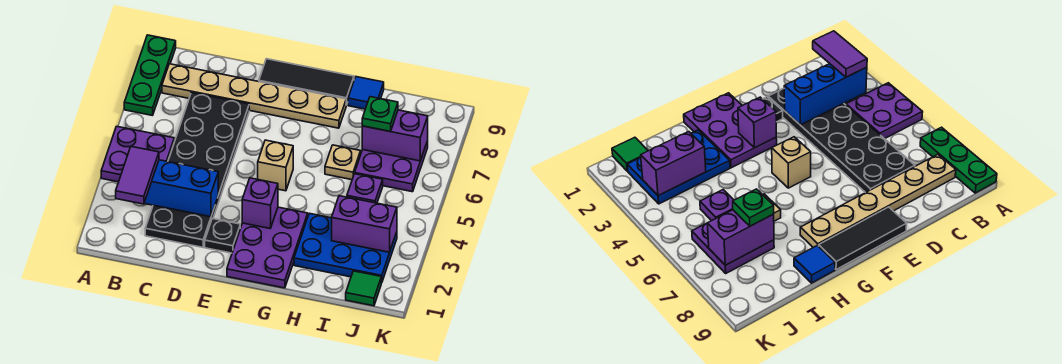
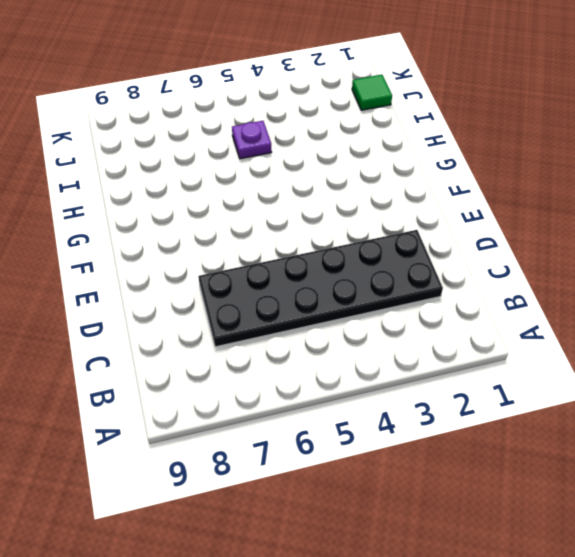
none -> purple plate A4:B5 level 1
none -> green plate A7:A9 level 1
none -> tan plate B8:G8 level 1

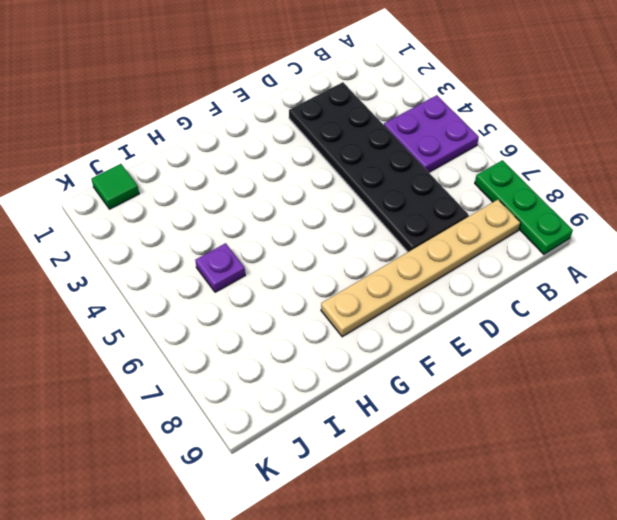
none -> black plate E2 level 1
none -> black tile E9:G9 level 1
none -> purple plate F1:G3 level 1

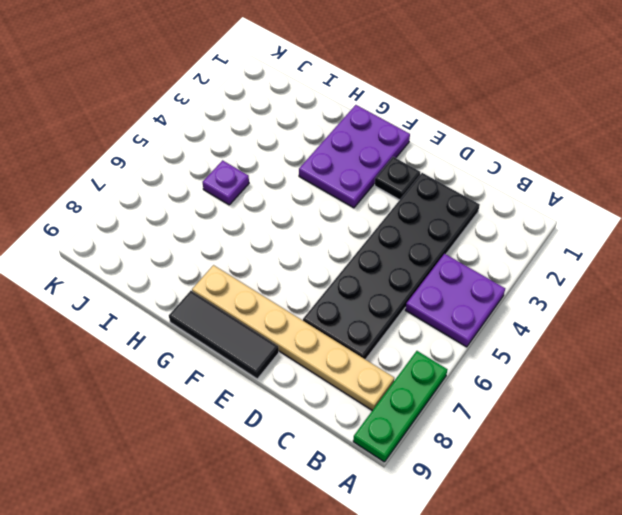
none -> tan brick F5 level 1
none -> blue plate H2:J3 level 1
none -> tan plate H6 level 1

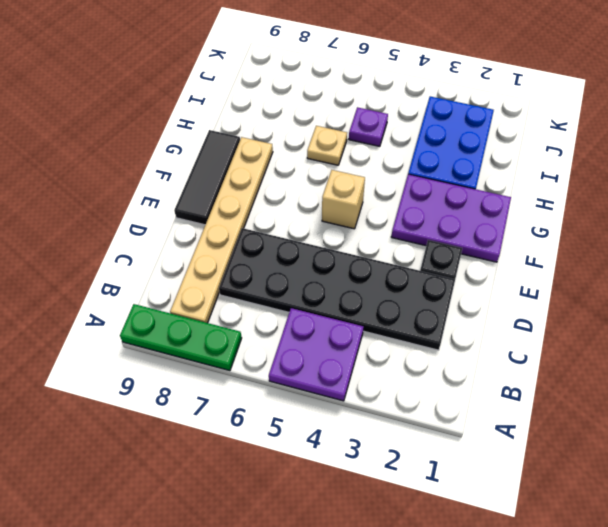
none -> blue tile H9 level 1
none -> purple plate I6:J7 level 1
none -> green tile J1 level 1

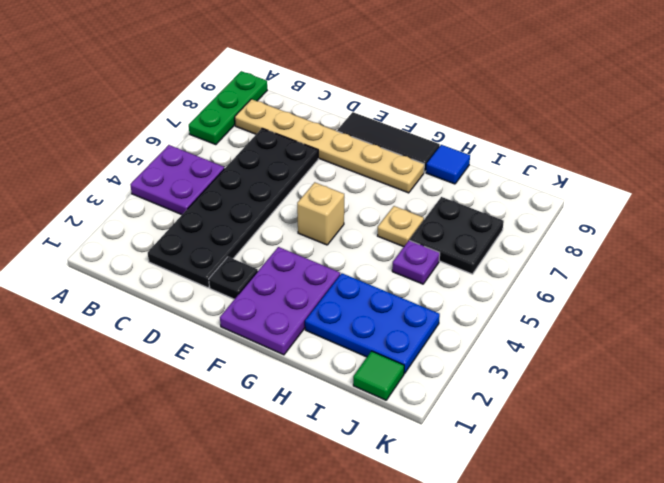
black plate I6:J7 level 1 -> purple plate I6:J7 level 1
none -> blue brick B3:D3 level 2
none -> purple brick F3 level 2
none -> purple brick I3:J3 level 2

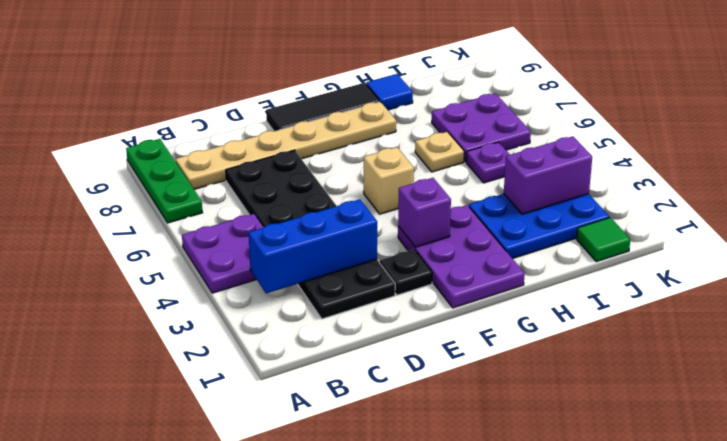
none -> purple brick I7:J7 level 2
none -> purple tile B2:B3 level 3
none -> green plate I7 level 3

